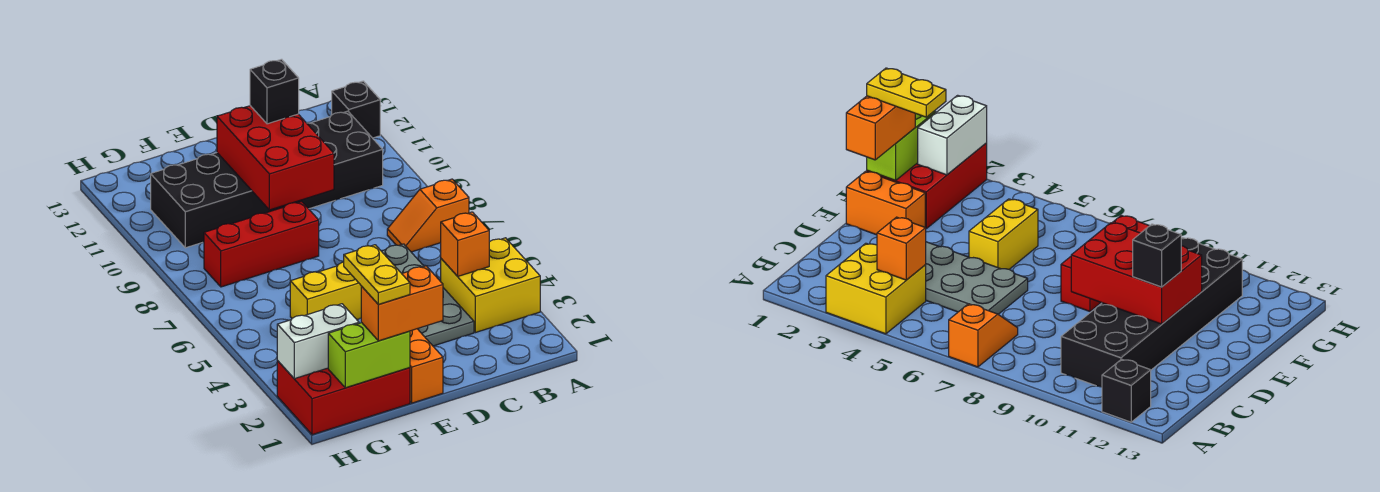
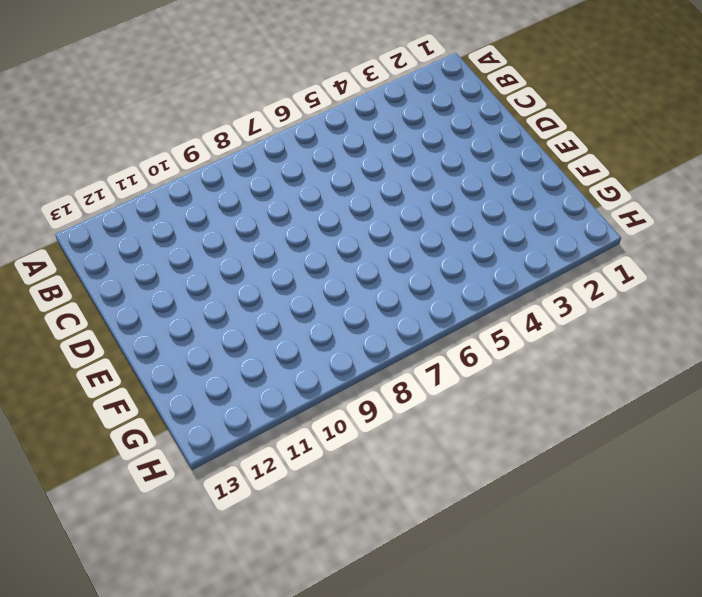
none -> yellow brick A3:B4 level 1
none -> orange slope A7:B7 level 1 top A
none -> black brick A12 level 1

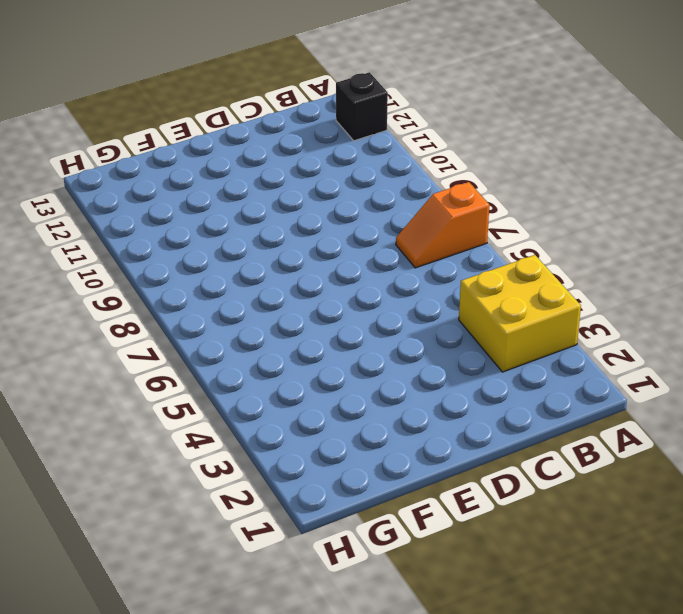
none -> black brick B10:G11 level 1
none -> grey plate C3:D6 level 1
none -> orange brick E1:E2 level 1

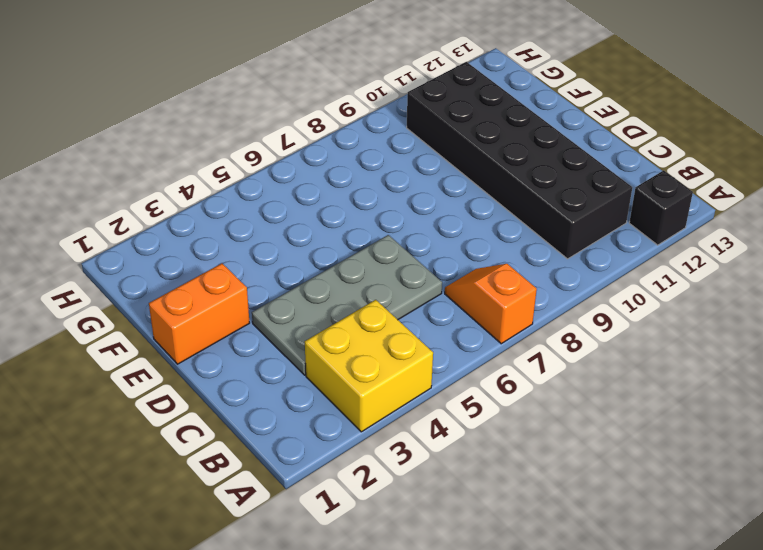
none -> yellow brick E5:F5 level 1
none -> red brick E8:G8 level 1
none -> red brick F1:H2 level 1

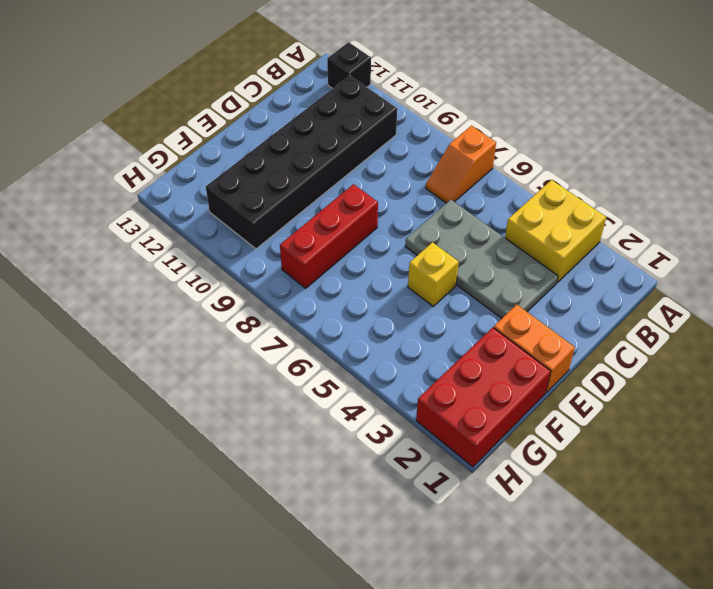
yellow brick E5 level 1 -> yellow brick E5:F5 level 1
none -> orange brick B4 level 2
none -> red brick D9:E11 level 2
none -> lime brick F1:G1 level 2

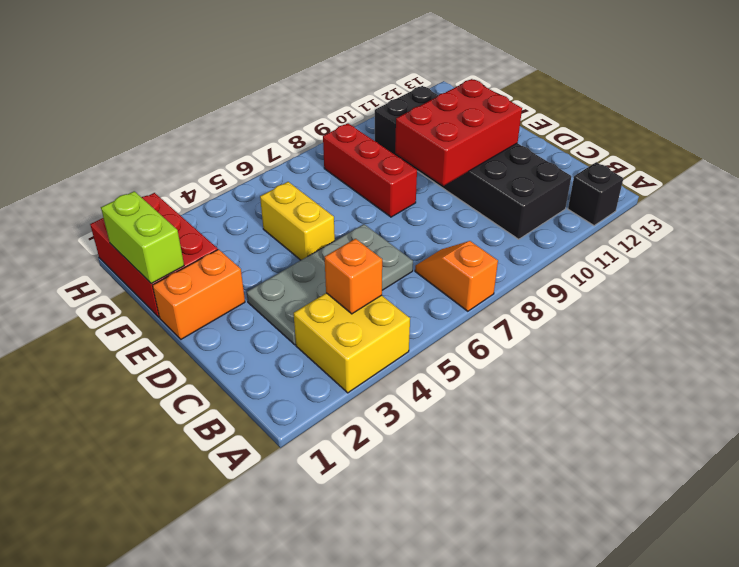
none -> white brick G2:H2 level 2
none -> black brick D11 level 3
none -> orange brick E1:F1 level 3

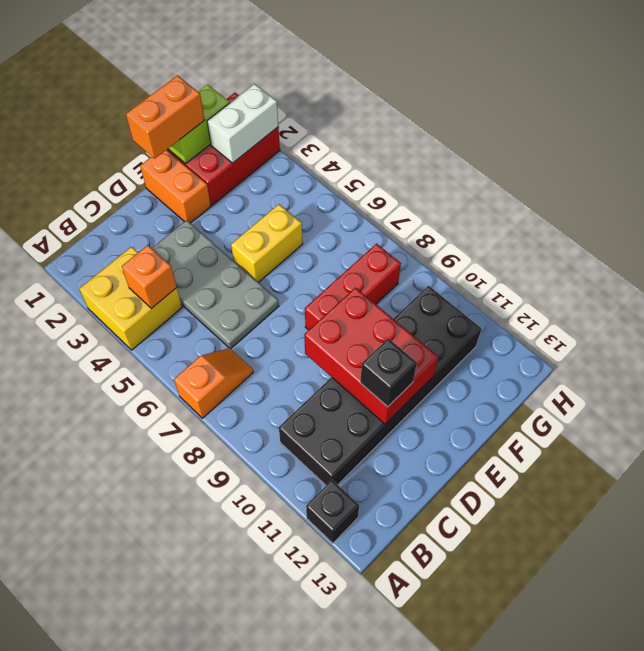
none -> yellow plate F1:F2 level 4

